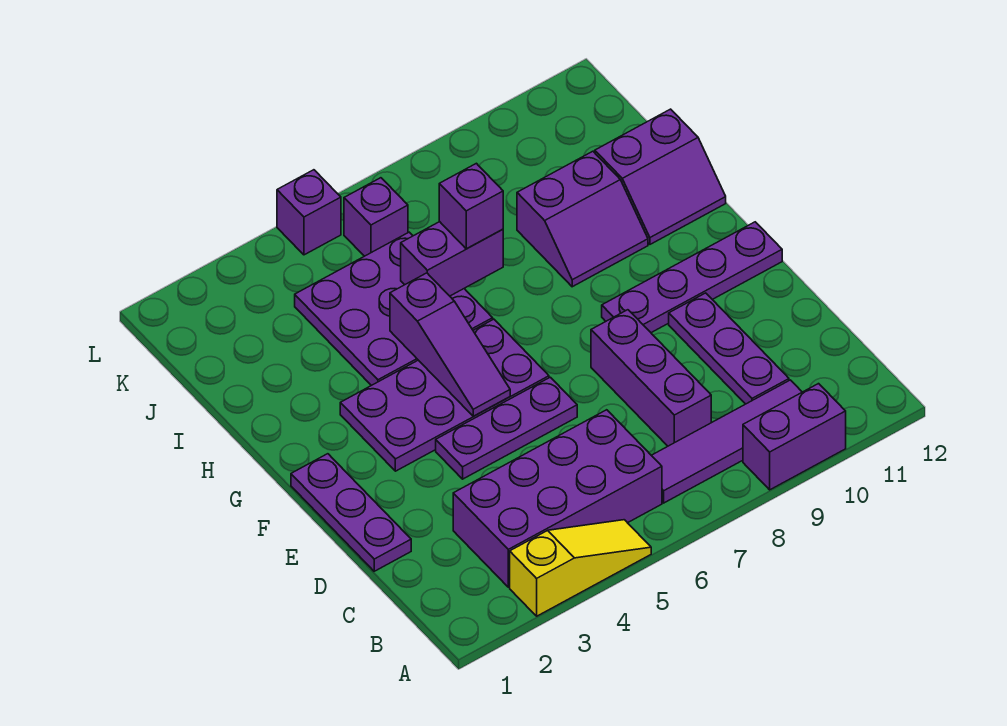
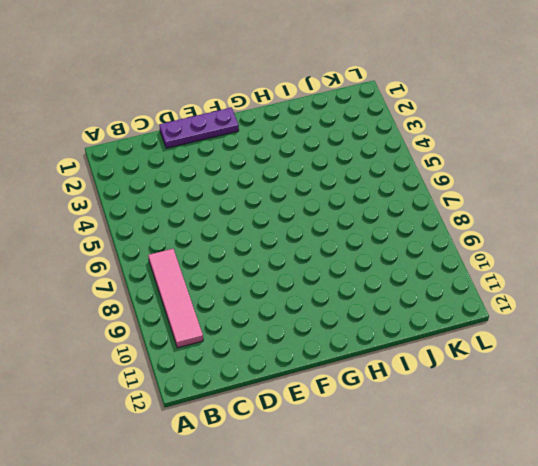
pink tile B7:B10 level 1 -> purple tile B7:B10 level 1
none -> yellow slope A3:A5 level 1 top 3
none -> purple brick A9:A10 level 1
none -> purple brick B3:C6 level 1

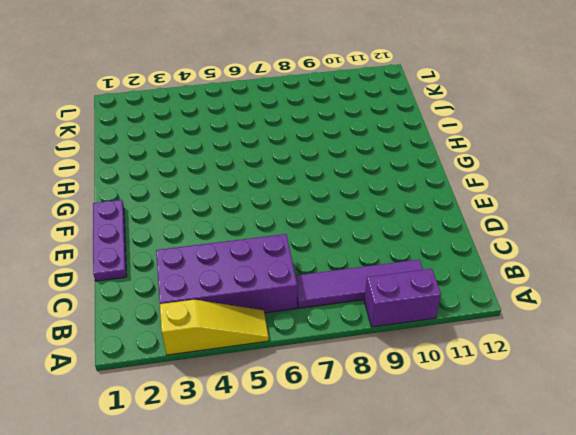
none -> purple brick C8:E8 level 1
none -> purple plate C10:E10 level 1
none -> purple plate E4:E6 level 1

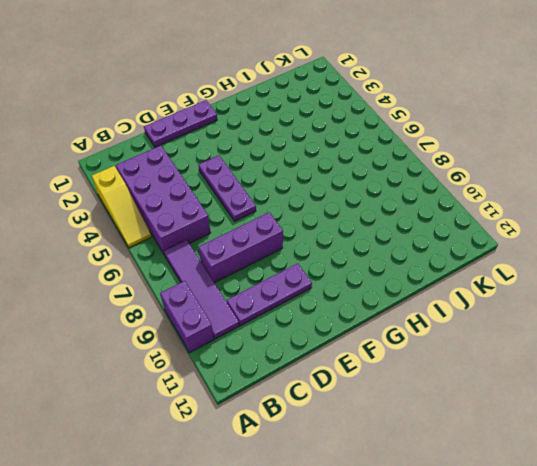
none -> purple plate F3:G6 level 1
none -> purple plate F9:F12 level 1
none -> purple plate H4:J6 level 1

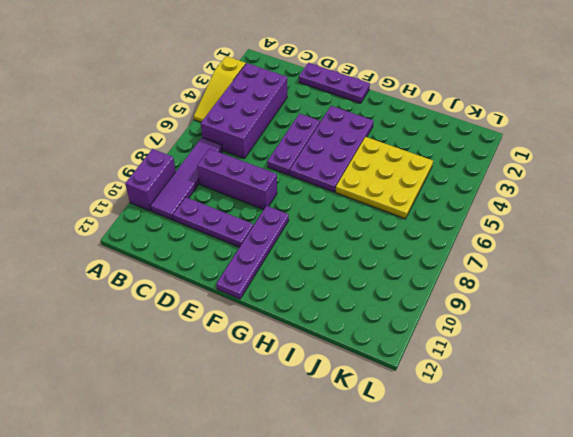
yellow plate H4:J6 level 1 -> purple plate H4:J6 level 1
none -> purple slope H9:I10 level 1 top I
none -> purple slope H11:I12 level 1 top I
none -> purple brick K6 level 1

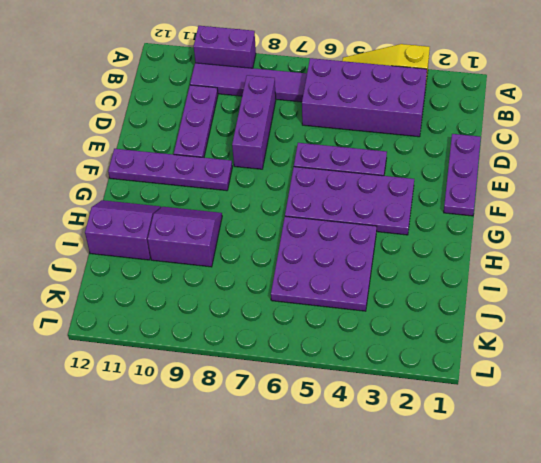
none -> purple brick K6 level 1
none -> purple brick L5 level 1
none -> purple slope F5:H5 level 2 top H

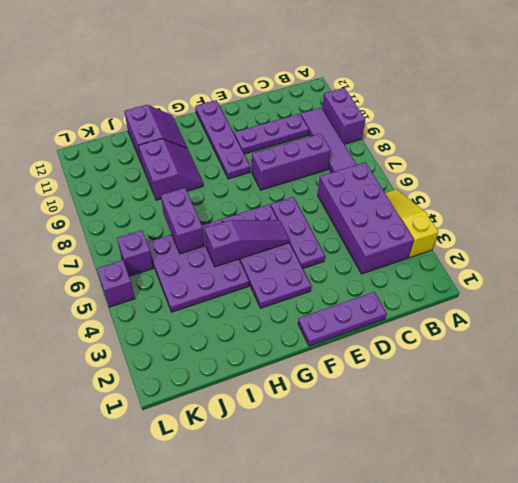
none -> purple brick I7 level 3

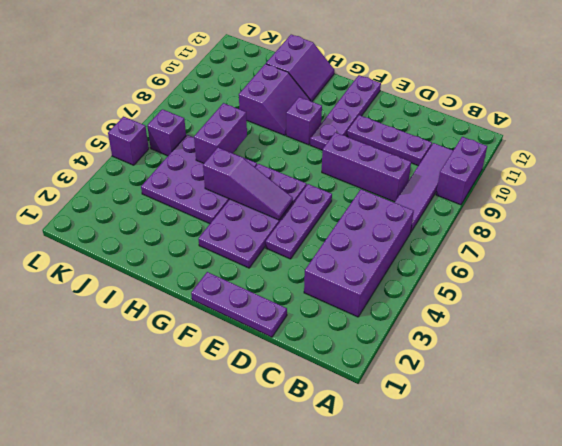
purple brick G9 level 1 -> purple brick I7 level 3
none -> yellow slope A3:A5 level 1 top 3

